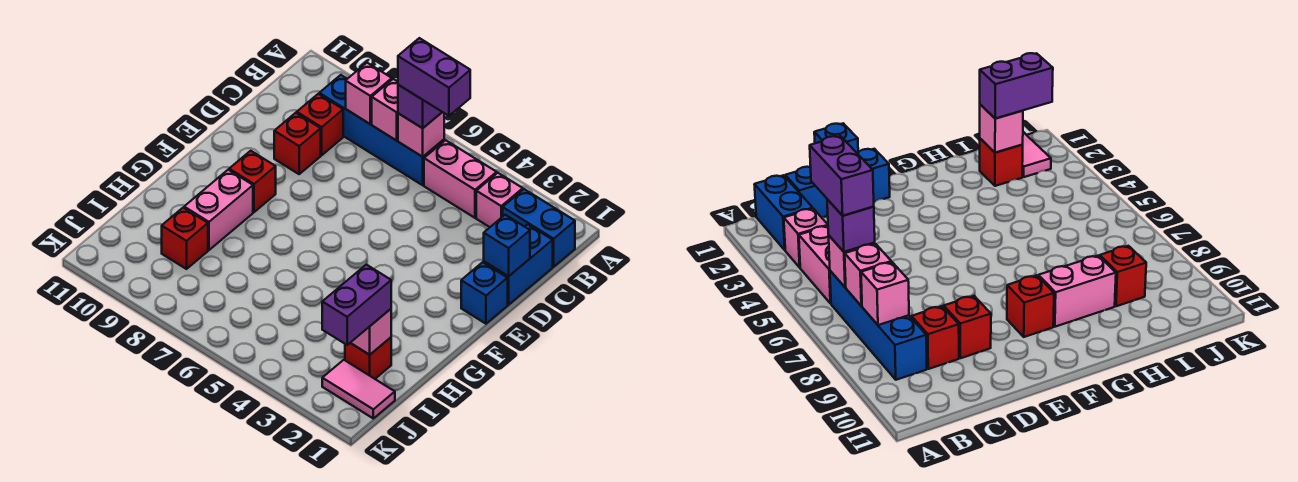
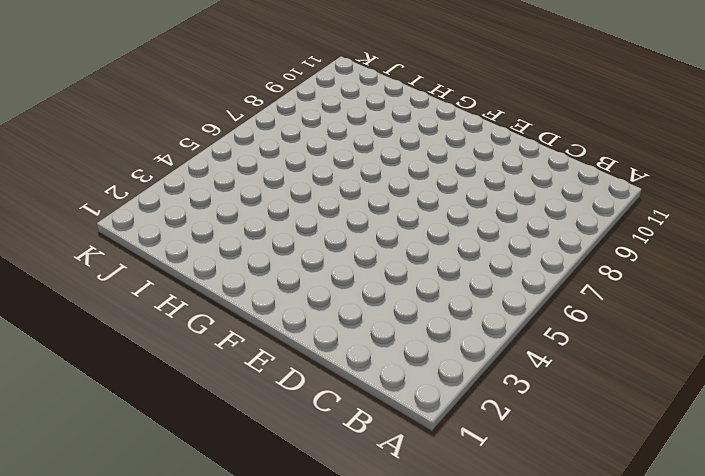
none -> blue brick B1:B2 level 1
none -> pink brick B3 level 1
none -> pink brick B4:B5 level 1

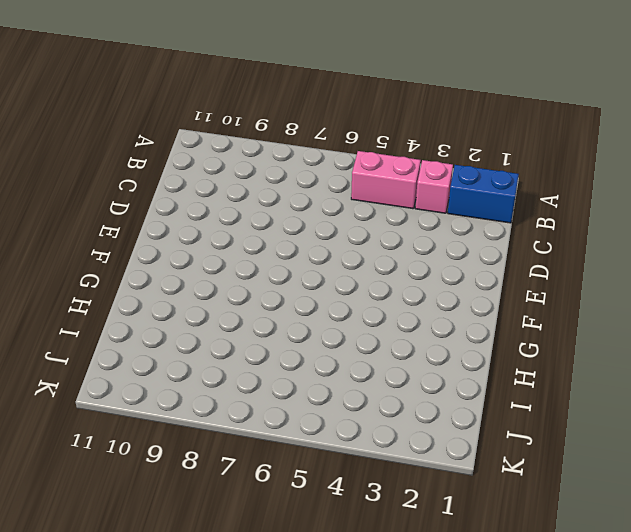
none -> blue brick B6:B9 level 1
none -> blue brick C1:D1 level 1
none -> red brick C9 level 1

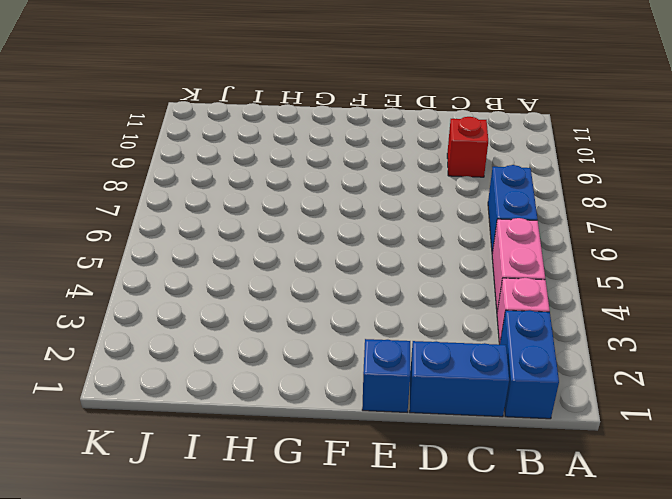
blue brick B6:B7 level 1 -> blue brick B6:B9 level 1
none -> red brick D9 level 1
none -> red brick F9 level 1
none -> pink brick G9:H9 level 1

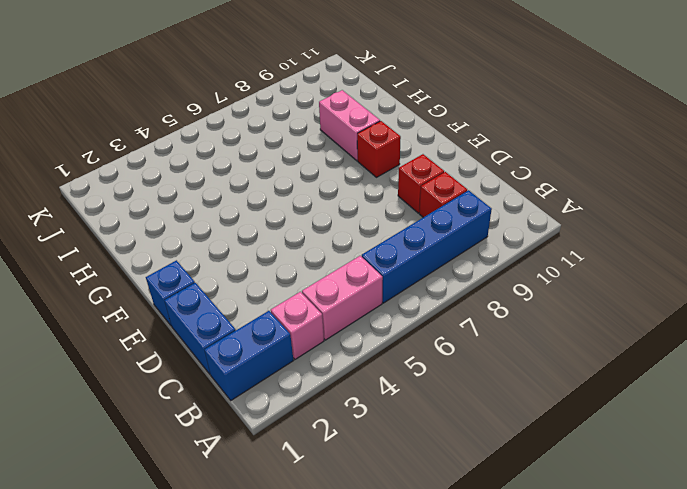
none -> red brick I2 level 1
none -> red brick I9 level 1
none -> pink tile J1:J2 level 1

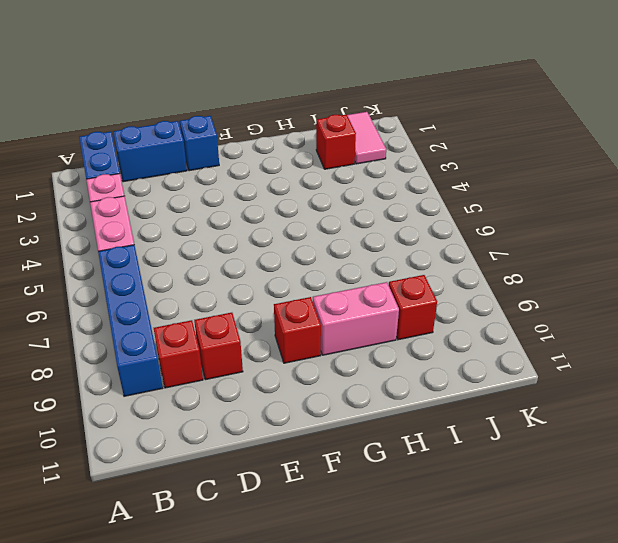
none -> pink brick B6 level 2
none -> pink brick B7 level 2
none -> pink brick B8 level 2

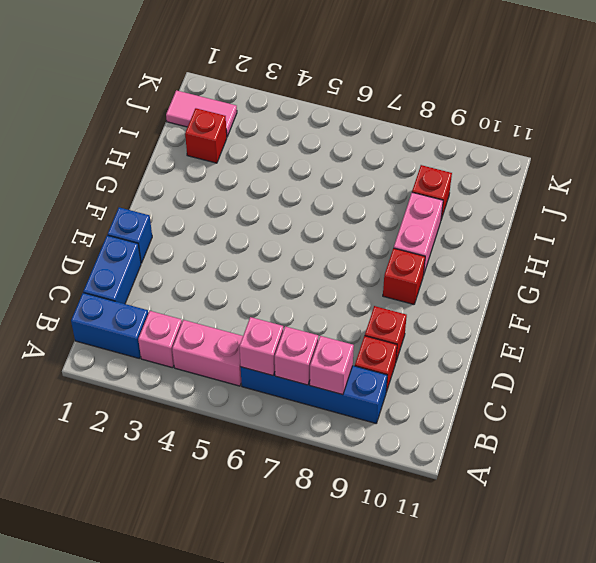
none -> blue brick D1 level 2
none -> pink brick I2 level 2
none -> purple brick B6 level 3

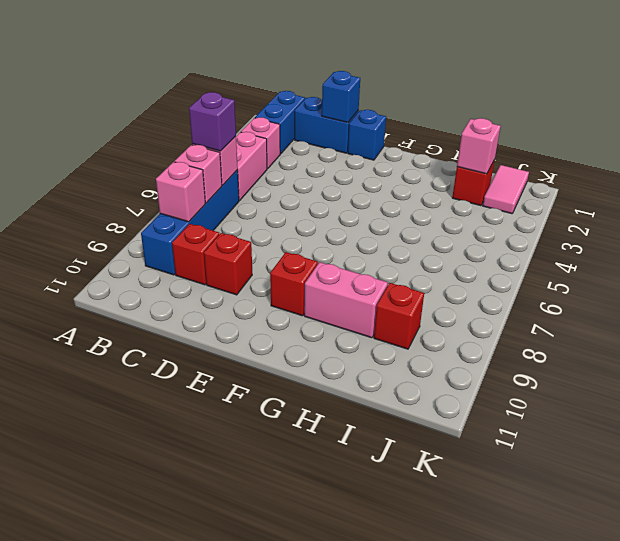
none -> purple brick I2:J2 level 3
none -> purple brick B5:B6 level 4

